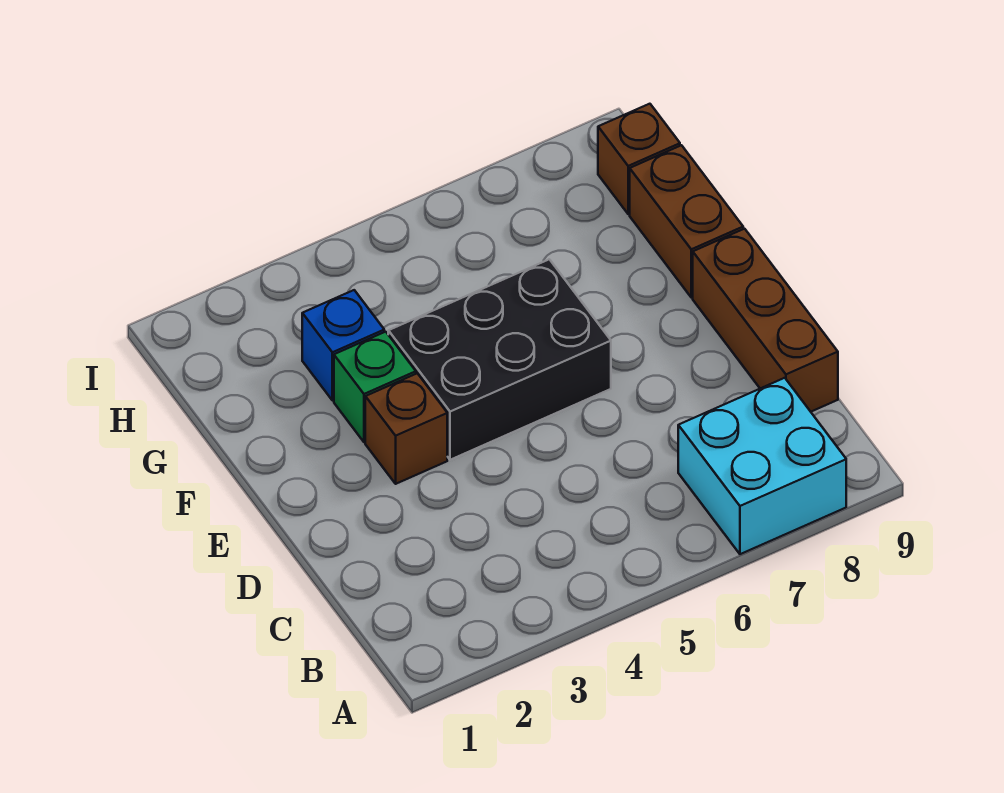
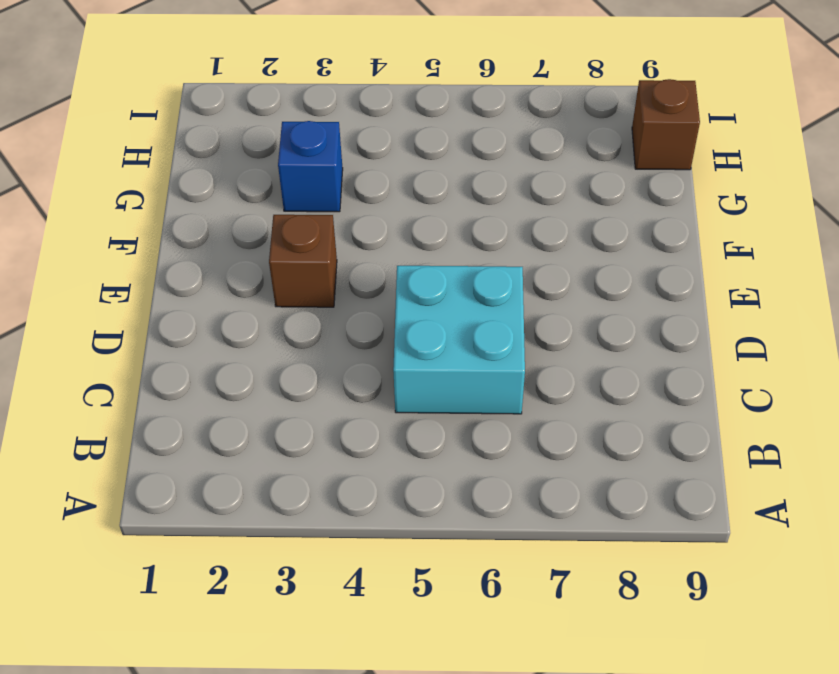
cyan brick C5:D6 level 1 -> cyan brick A7:B8 level 1
none -> brown brick C9:E9 level 1
none -> black brick E4:F6 level 1

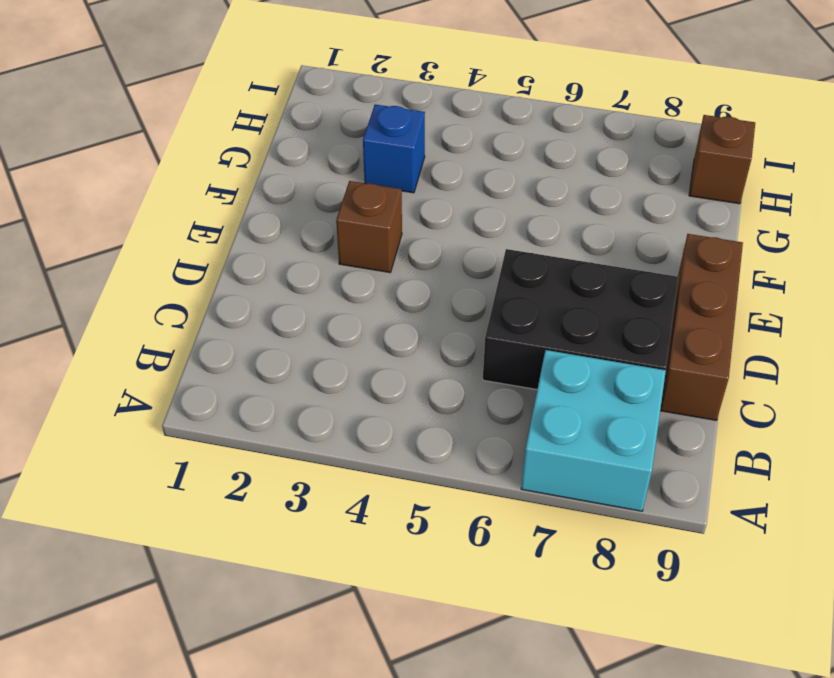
black brick C6:D8 level 1 -> black brick E4:F6 level 1
none -> green brick F3 level 1
none -> brown brick F9:G9 level 1

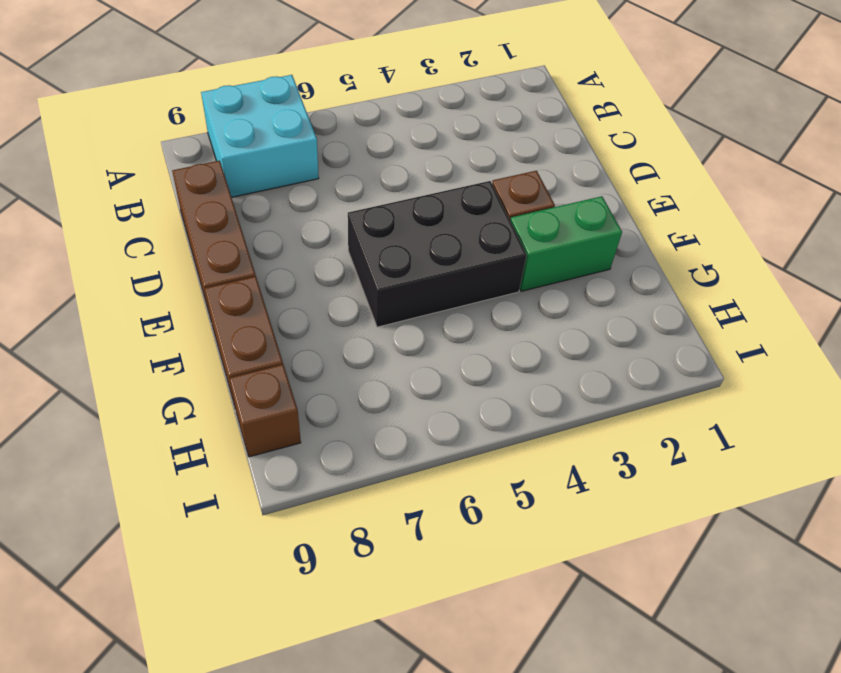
green brick F2:F3 level 1 -> green brick F3 level 1
none -> blue brick G3 level 1

